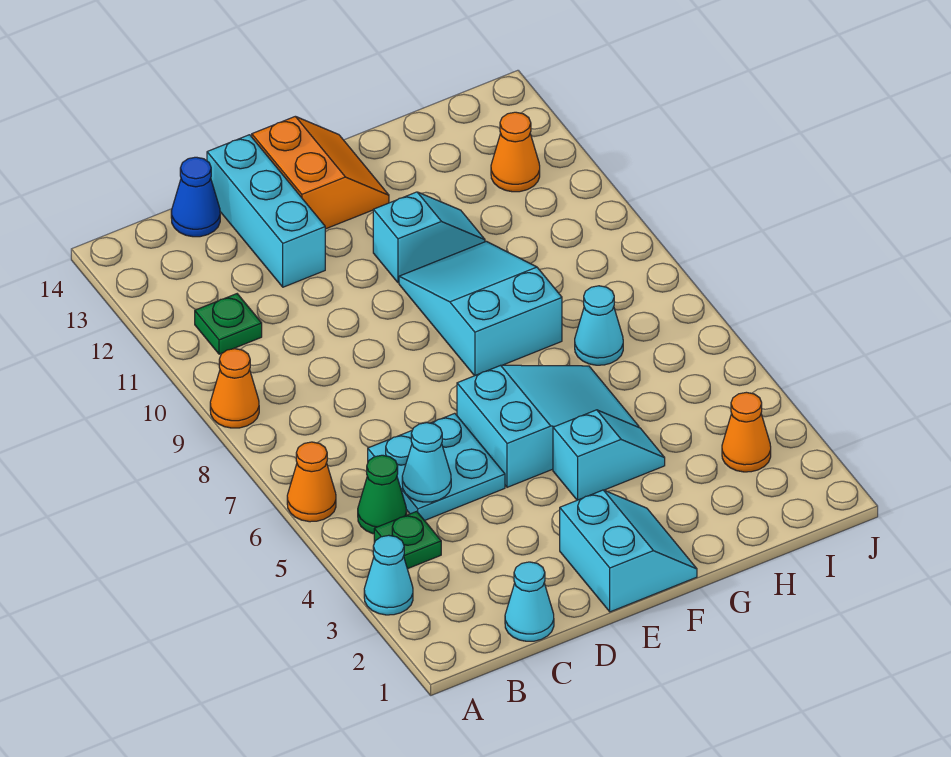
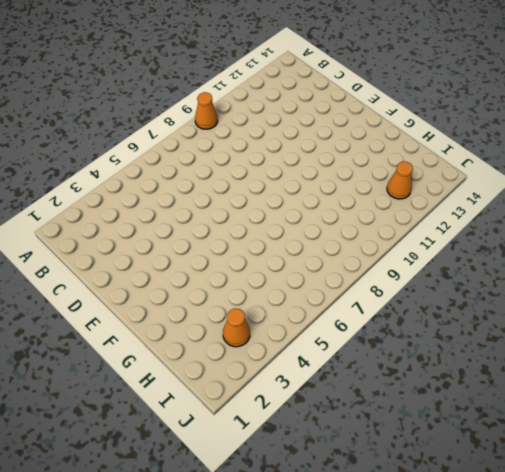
none -> cyan cone A3 level 1
none -> orange cone A6 level 1
none -> green plate B4 level 1

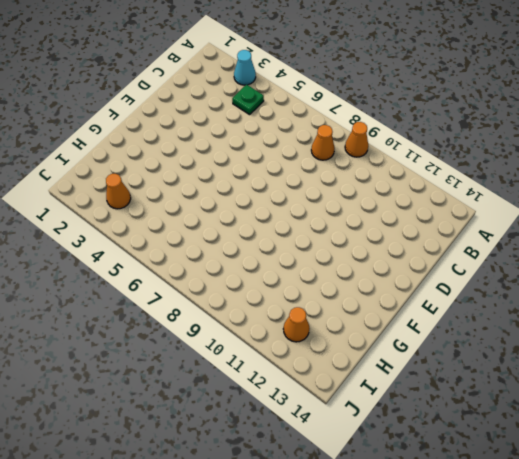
orange cone B8 level 1 -> orange cone A6 level 1
none -> green cone B5 level 1
none -> green plate B11 level 1
none -> cyan cone C1 level 1

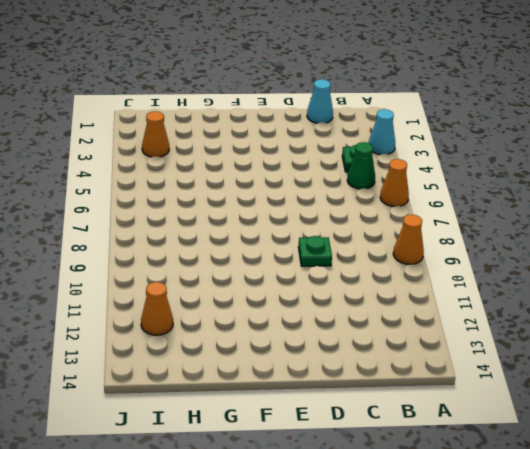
green plate D9 level 1 -> green plate B11 level 1
none -> cyan plate C5:D6 level 1
none -> blue cone C14 level 1
none -> cyan brick D12:D14 level 1

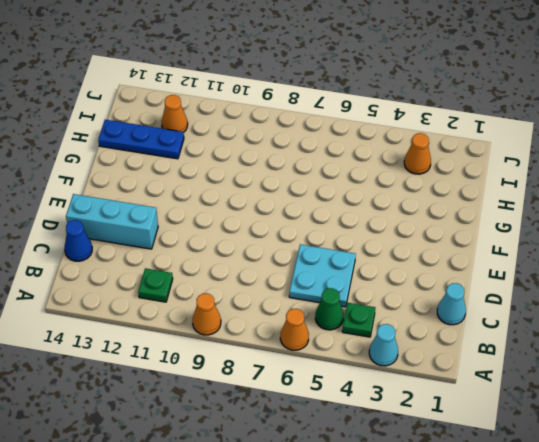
blue plate H12:H14 level 1 -> none
none -> cyan slope E1:F2 level 1 top E
none -> cyan slope E5:G6 level 1 top E
none -> orange slope E13:F14 level 1 top E

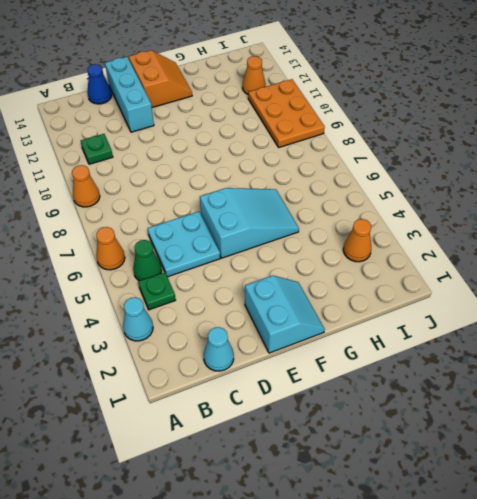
orange plate I9:J11 level 1 -> none
none -> cyan slope F4:G4 level 1 top F
none -> cyan slope F8:G10 level 1 top 8
none -> cyan slope F11:G11 level 1 top F

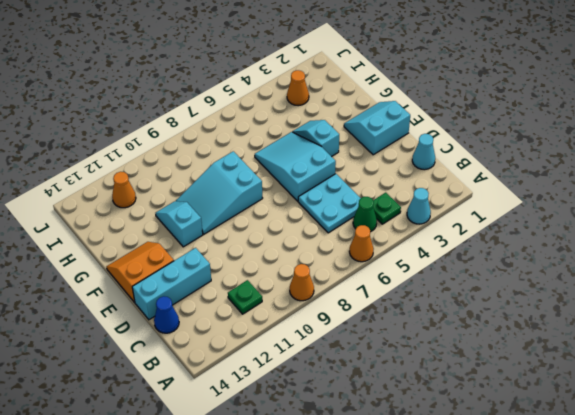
none -> cyan cone H7 level 1
none -> cyan cone C5 level 2

